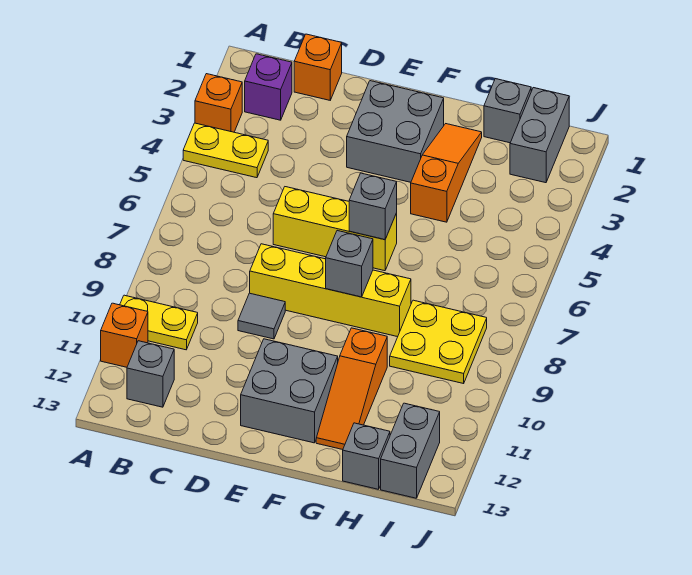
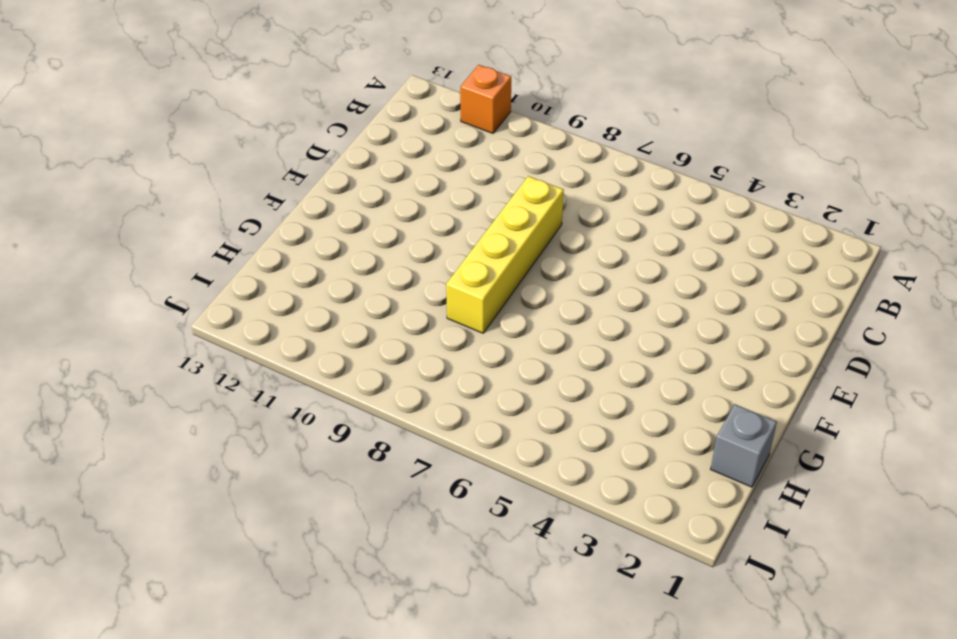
none -> orange brick A3 level 1
none -> yellow plate A4:B4 level 1
none -> yellow plate A10:B10 level 1

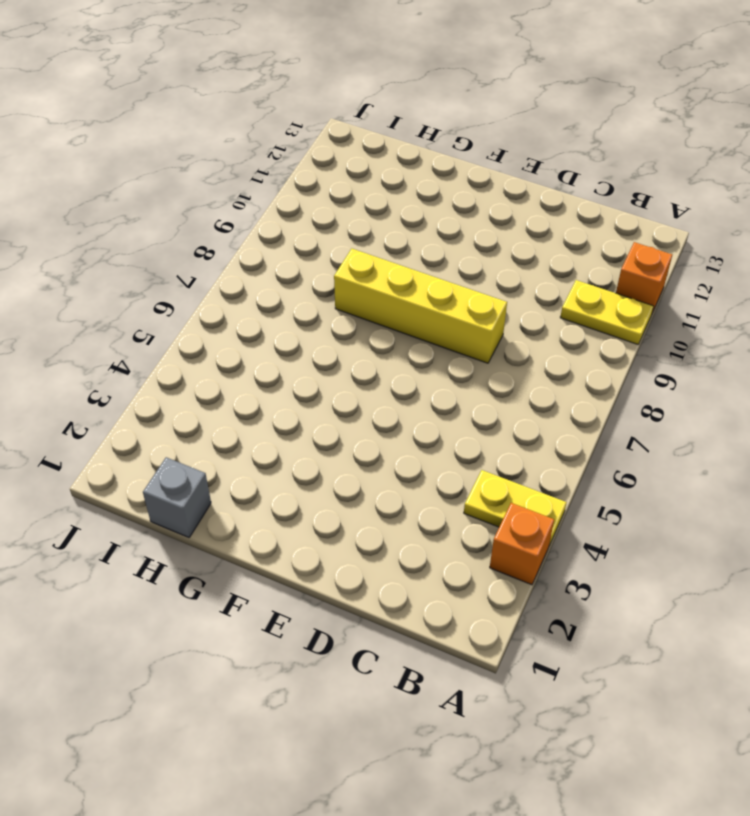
none -> purple brick B2 level 1
none -> grey brick B12 level 1
none -> orange brick C1 level 1

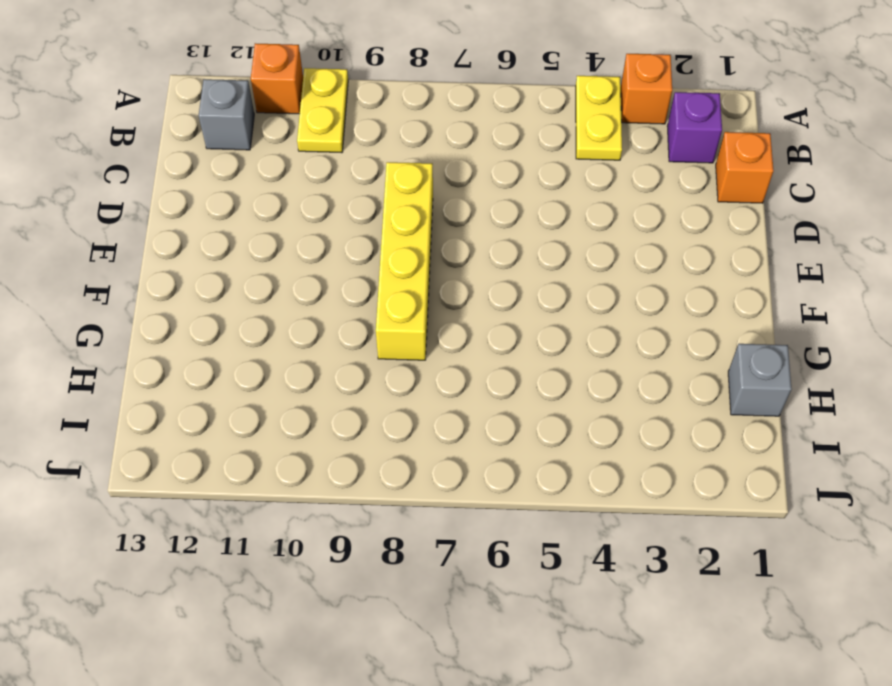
none -> yellow brick D6:F6 level 1
none -> grey tile D9 level 1
none -> grey brick E2:F3 level 1

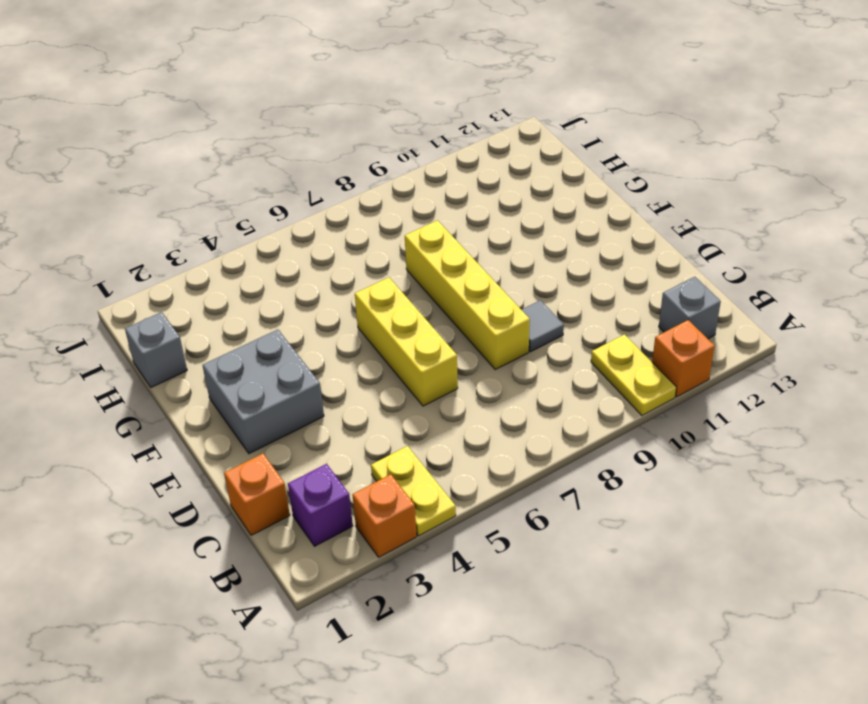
none -> grey brick E11:F12 level 1
none -> orange slope G2:G4 level 1 top 4
none -> orange slope G10:G12 level 1 top 10

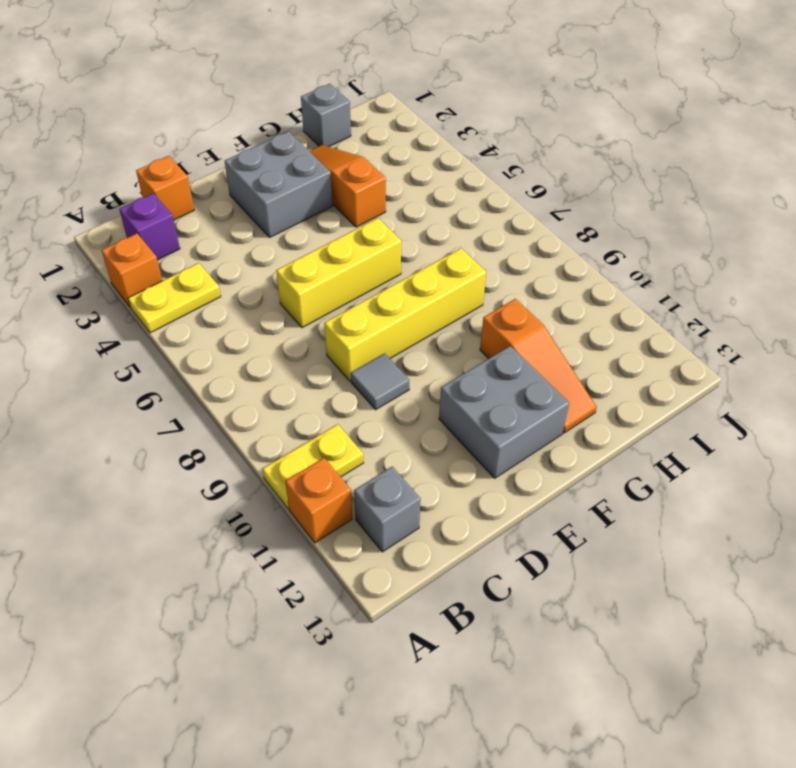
none -> yellow plate H8:I9 level 1
none -> grey brick H13 level 1
none -> grey brick I1:I2 level 1

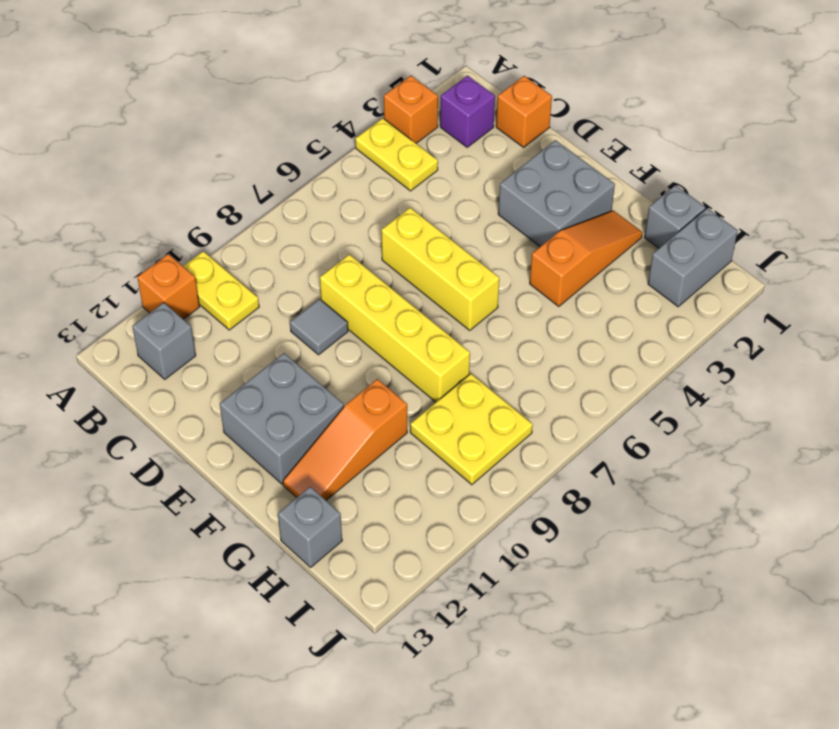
none -> grey brick I12:I13 level 1
none -> grey brick F6 level 2
none -> grey brick F8 level 2

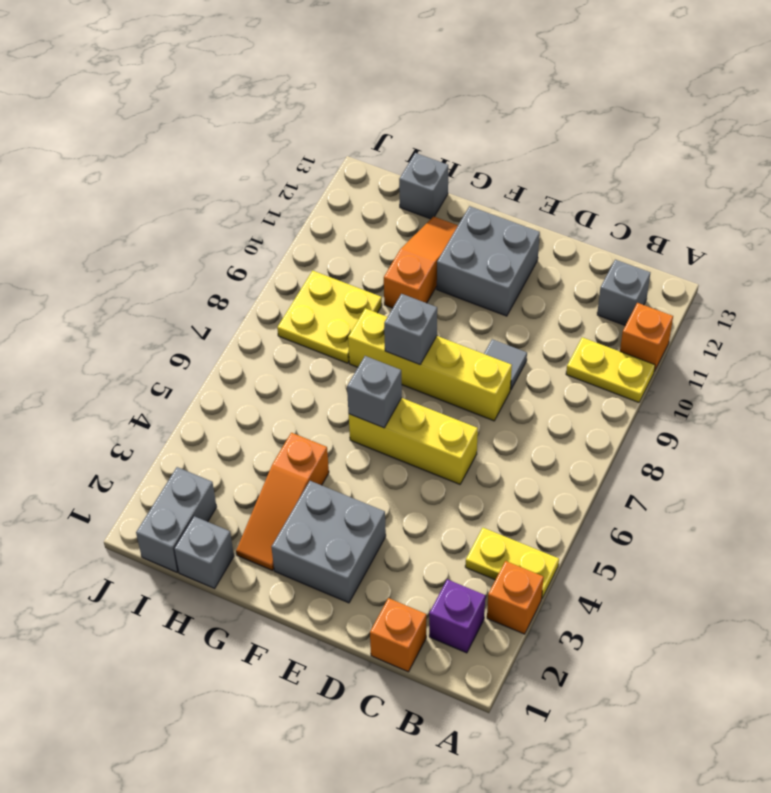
none -> grey brick I12:I13 level 1

